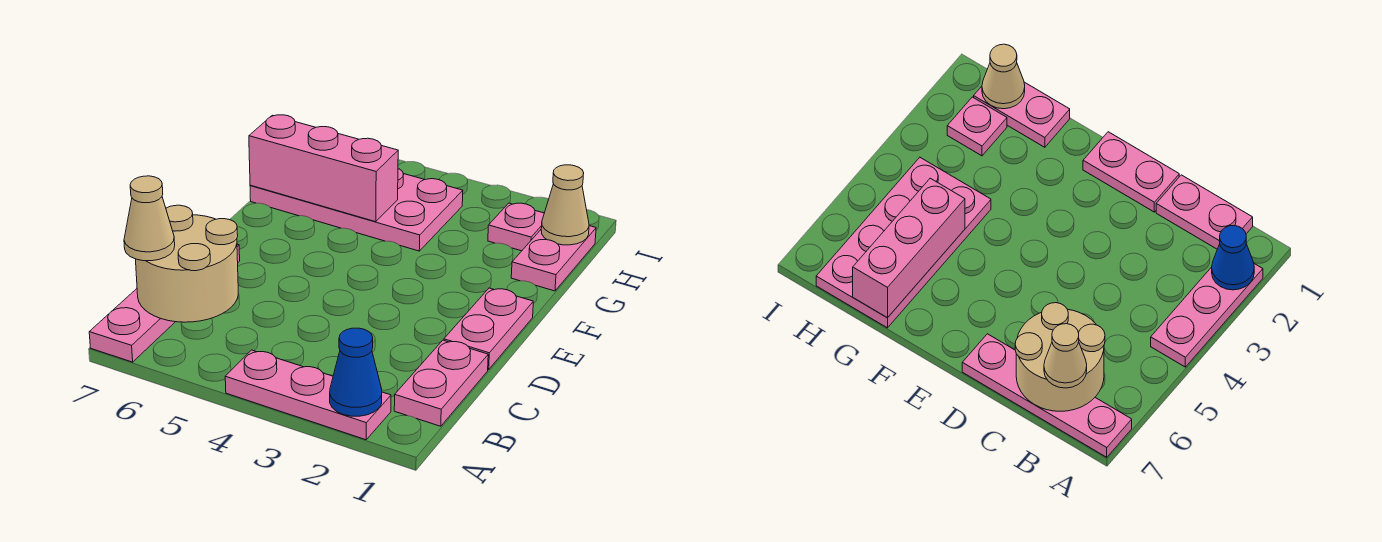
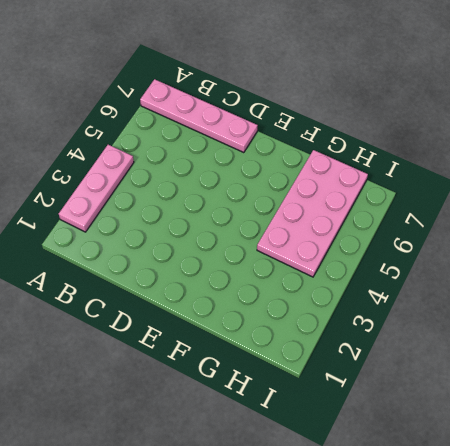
none -> pink plate B1:C1 level 1
none -> pink plate D1:E1 level 1
none -> pink plate G1:H1 level 1

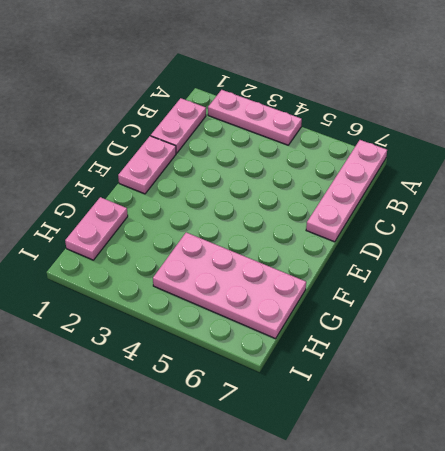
none -> pink plate H2 level 1
none -> blue cone A2 level 2
none -> tan round brick B6:C7 level 2

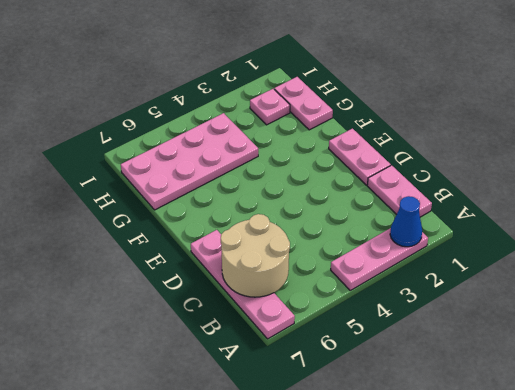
none -> pink brick G5:G7 level 2
none -> tan cone H1 level 2
none -> tan cone B7 level 3

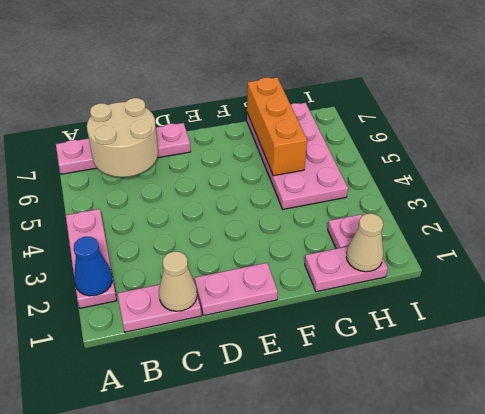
tan cone C1 level 2 -> tan cone B7 level 3
orange brick G5:G7 level 2 -> pink brick G5:G7 level 2

